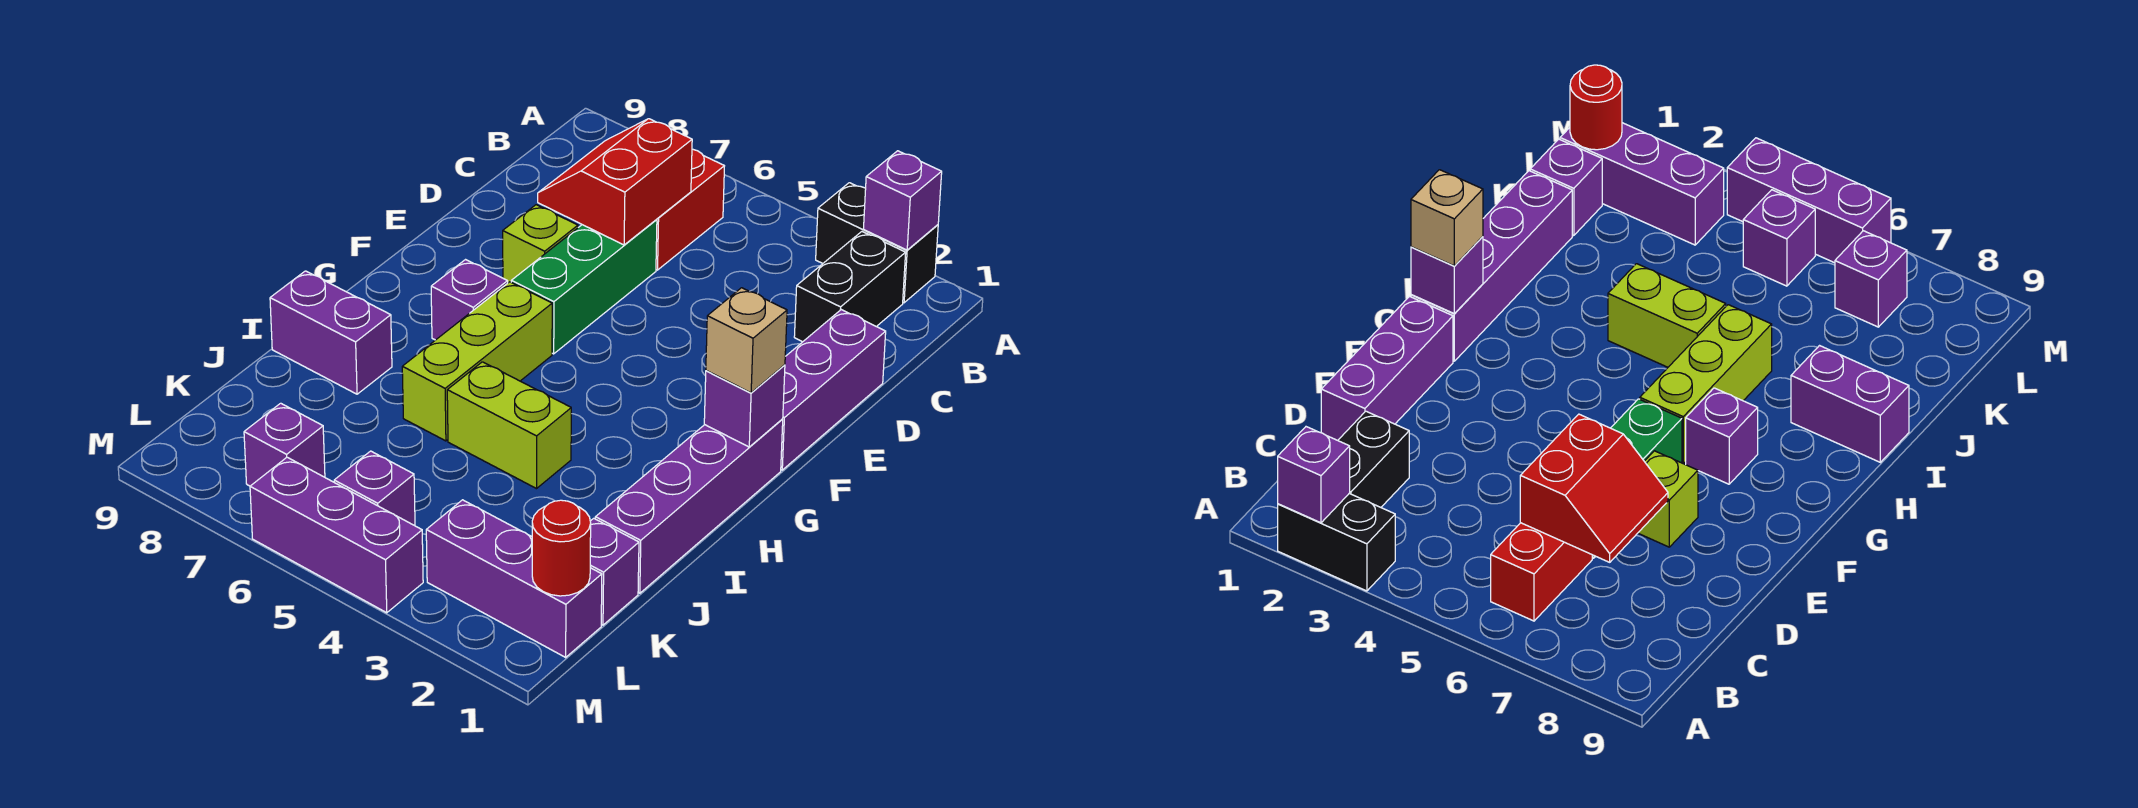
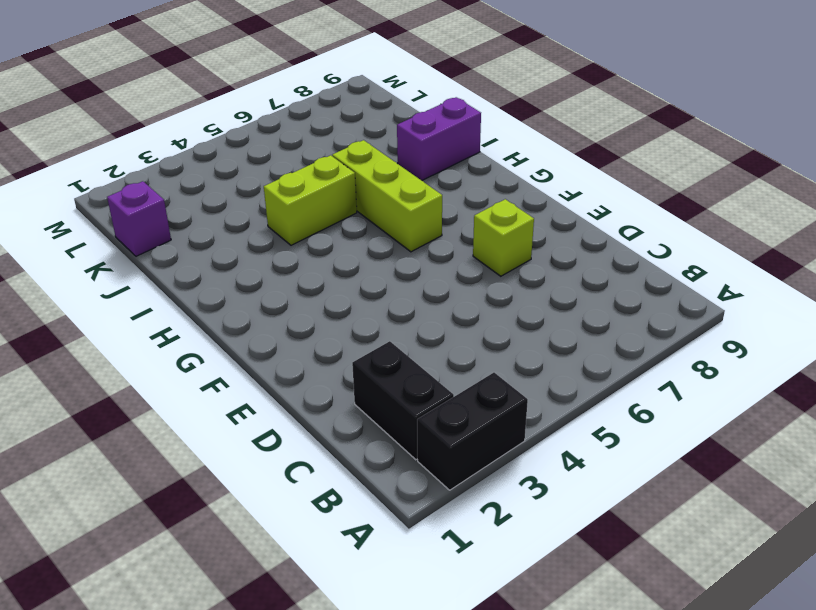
none -> red brick B6:C6 level 1
none -> purple brick D1:F1 level 1
none -> green brick D6:F6 level 1

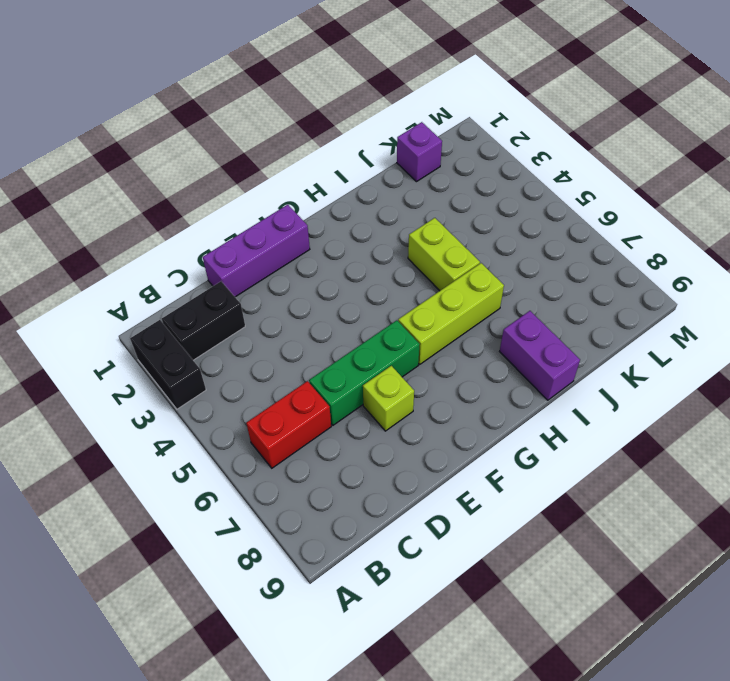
none -> purple brick G1:J1 level 1
none -> purple brick G7 level 1
none -> purple brick L1:L3 level 1

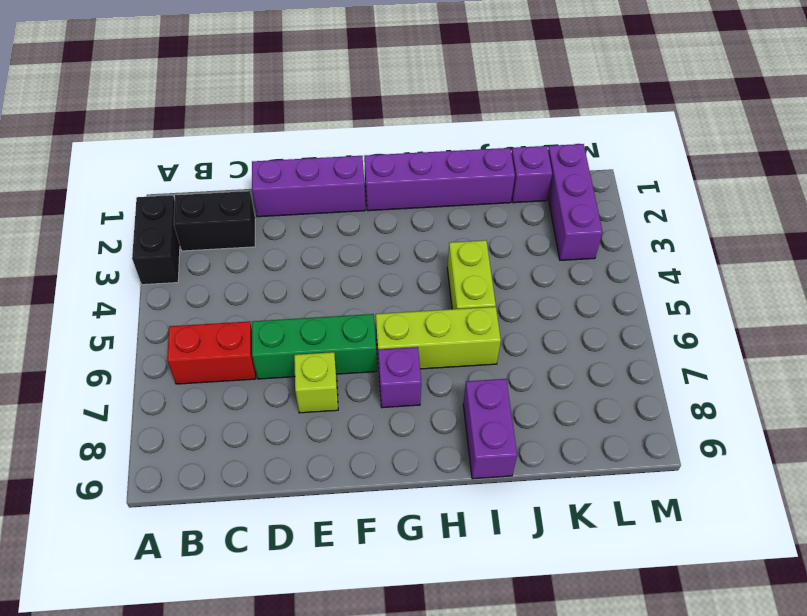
none -> purple brick L5 level 1
none -> purple brick L7 level 1
none -> purple brick M4:M6 level 1

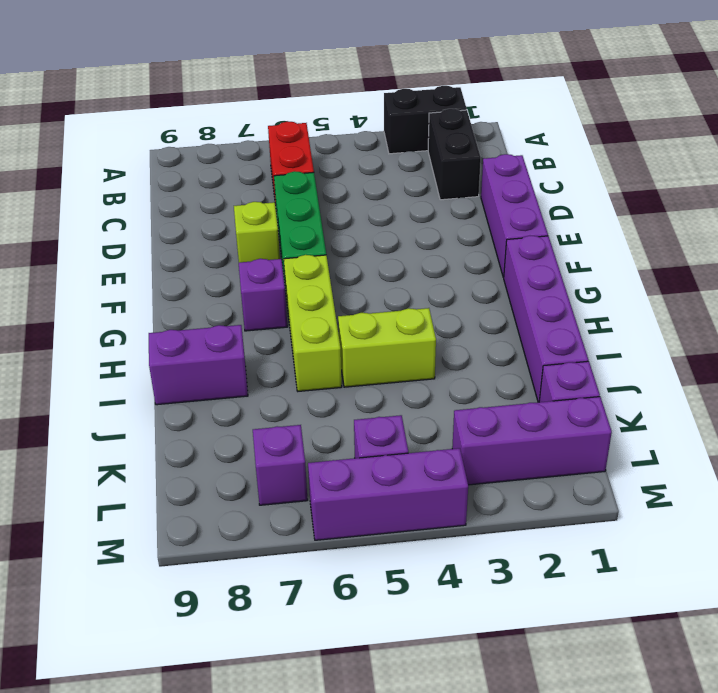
none -> purple brick A2 level 2
none -> red slope C6:D7 level 2 top 6
none -> purple brick G1 level 2

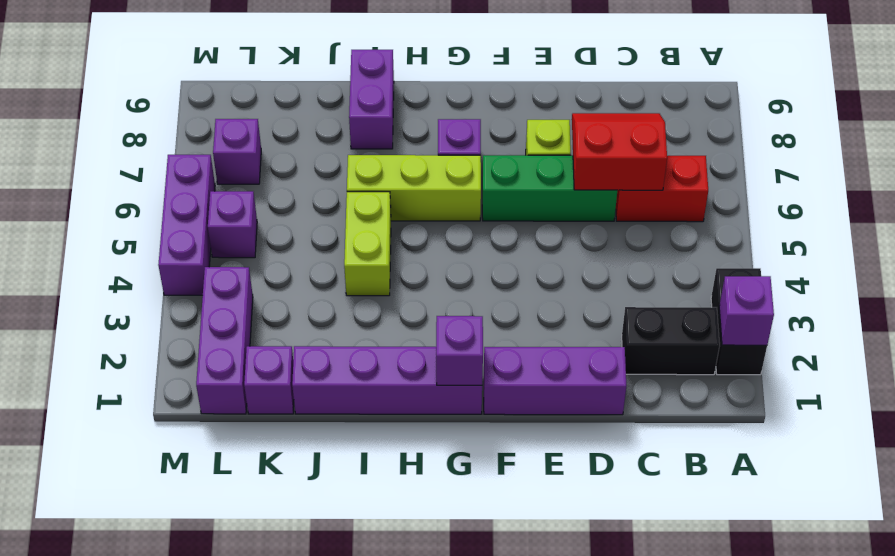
none -> red round brick L1 level 2
none -> tan brick G1 level 3

